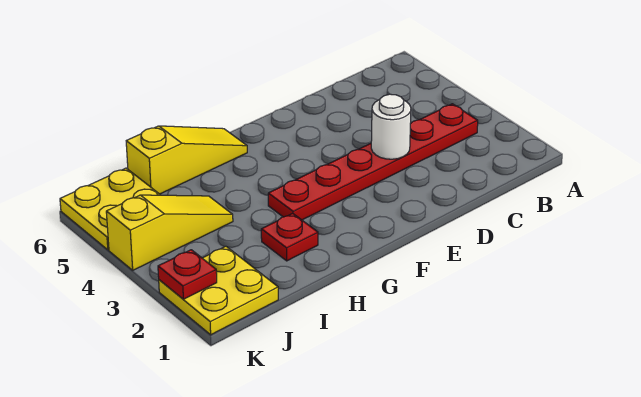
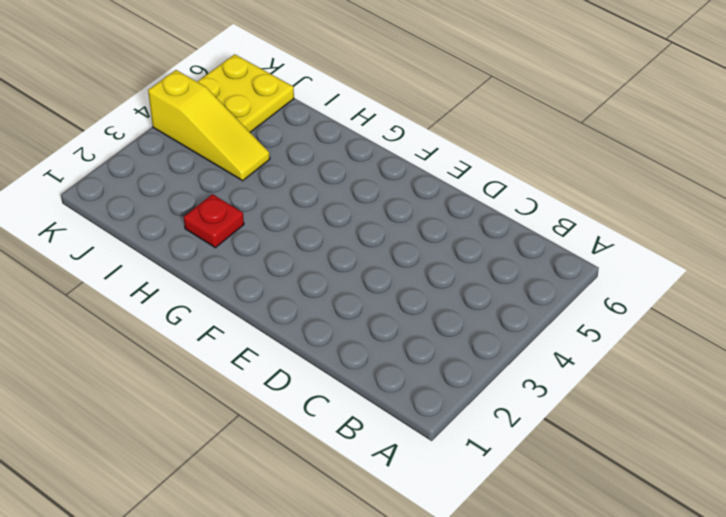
none -> red plate B3:G3 level 1
none -> yellow slope G6:I6 level 1 top I

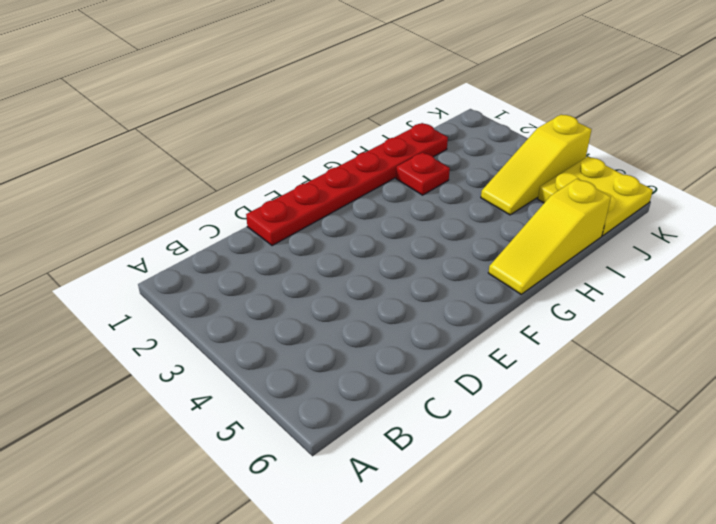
red plate D1:I1 level 1 -> red plate B3:G3 level 1
none -> yellow plate J1:K2 level 1
none -> white round brick D3 level 2

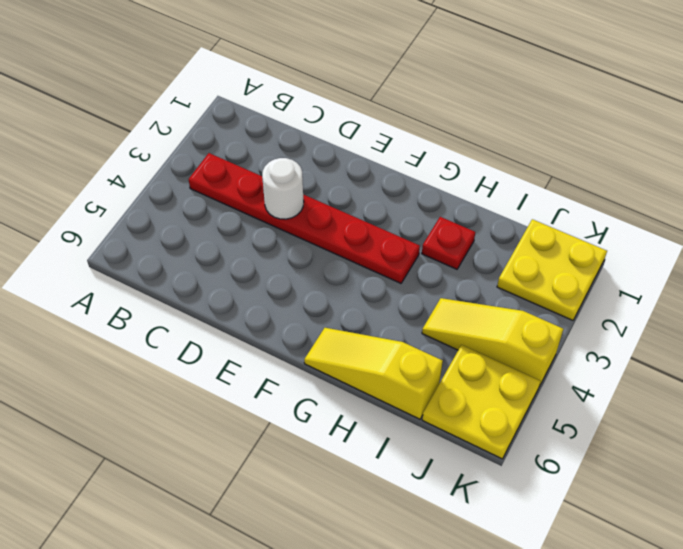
none -> red plate K2 level 2

